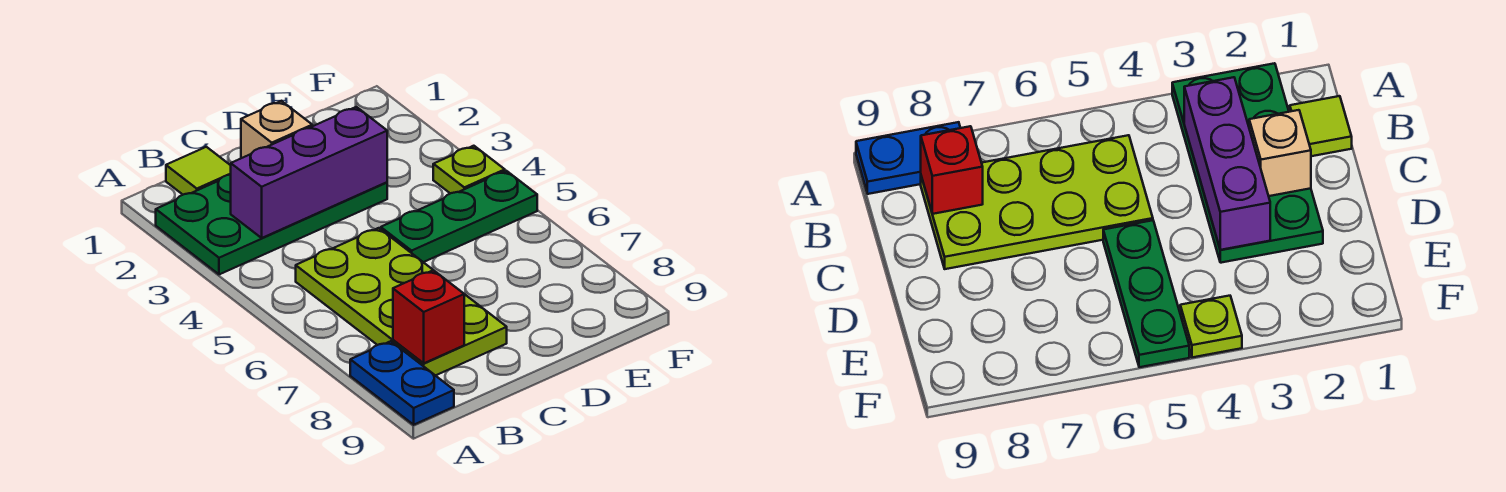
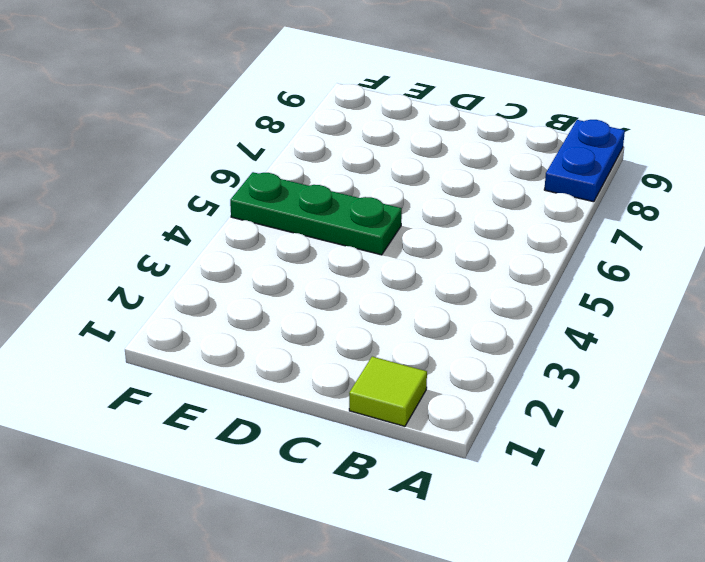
none -> green plate A2:D3 level 1
none -> lime plate B5:C8 level 1

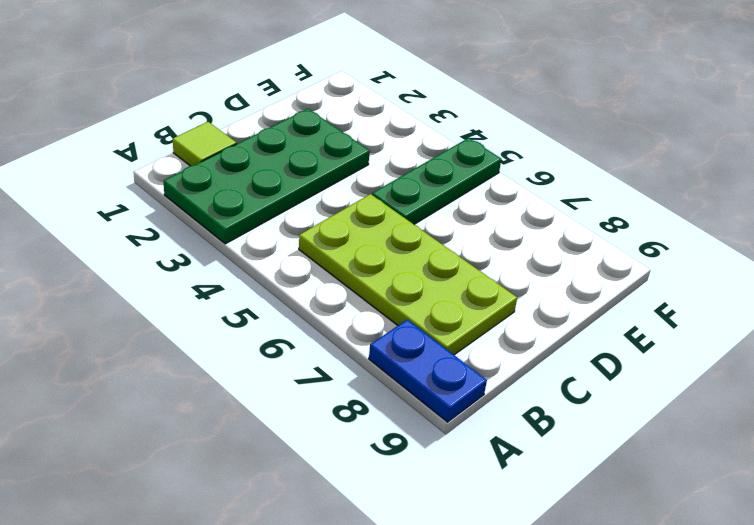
none -> lime plate F4 level 1
none -> purple brick B3:D3 level 2

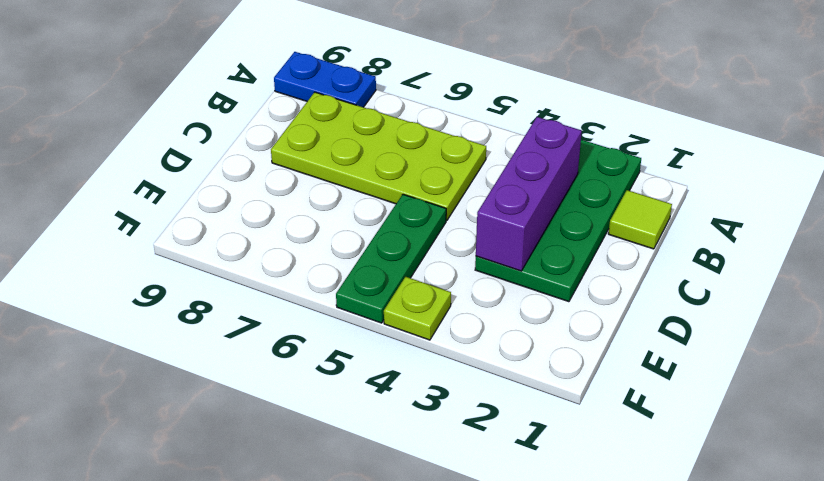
none -> red brick B8 level 2
none -> tan brick C2 level 2

